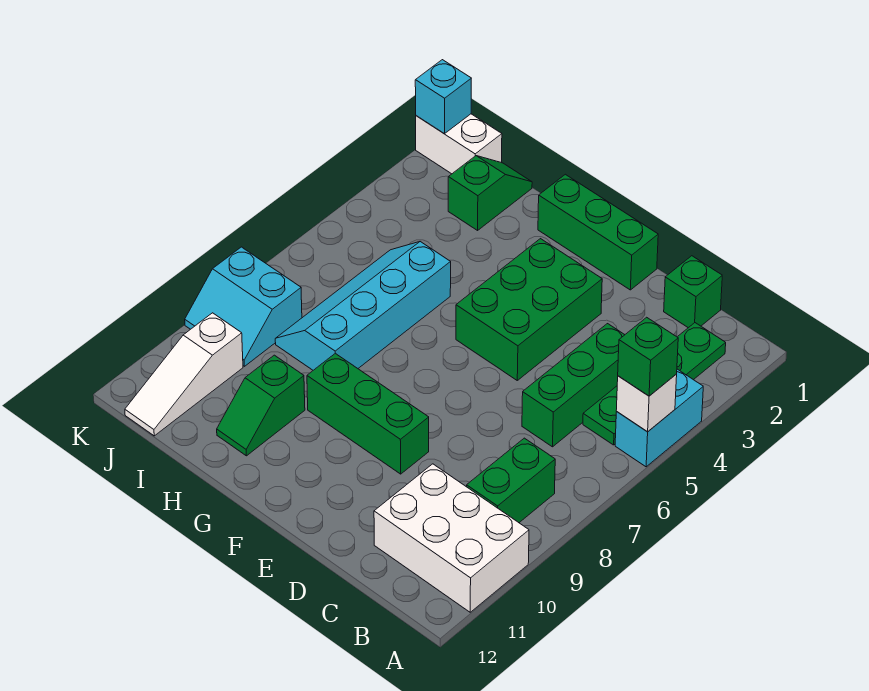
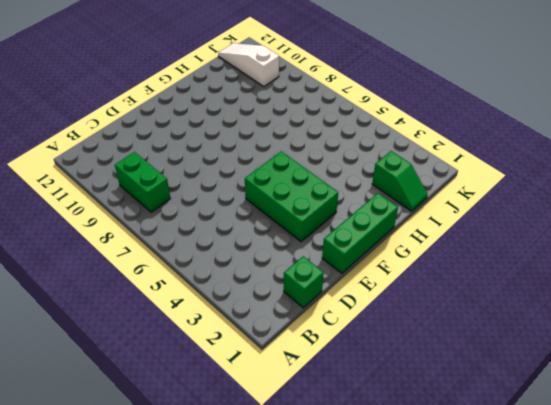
none -> cyan brick A4:A5 level 1
none -> white brick A10:C11 level 1
none -> green plate B2:B5 level 1

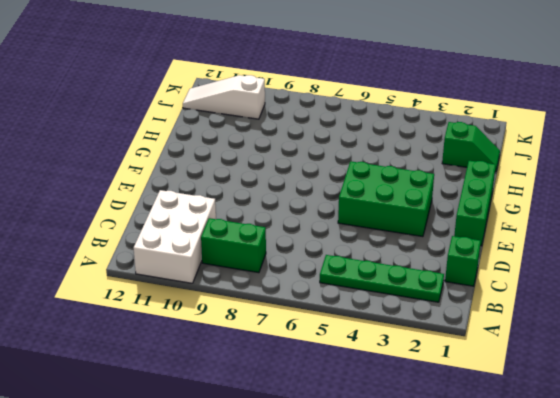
none -> cyan brick A4:A5 level 1
none -> green brick C4:C6 level 1
none -> green brick E9:G9 level 1

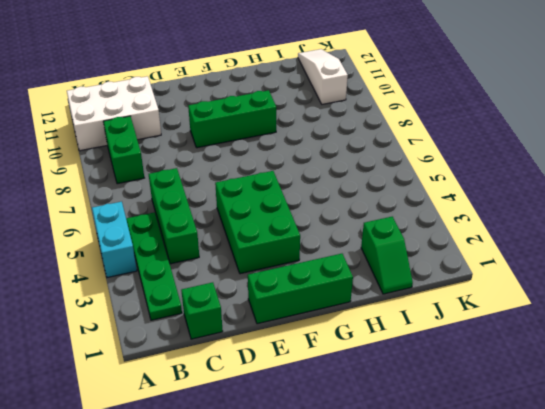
none -> cyan slope H5:I8 level 1 top H
none -> green slope H10:H11 level 1 top 10
none -> white brick J1:K1 level 1

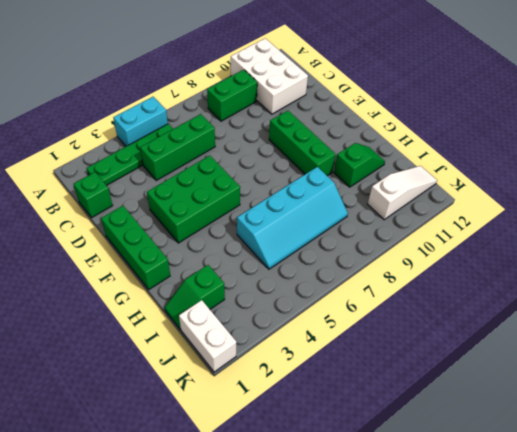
none -> cyan slope J8:K9 level 1 top 8
none -> white brick A5 level 2
none -> cyan brick K1 level 2

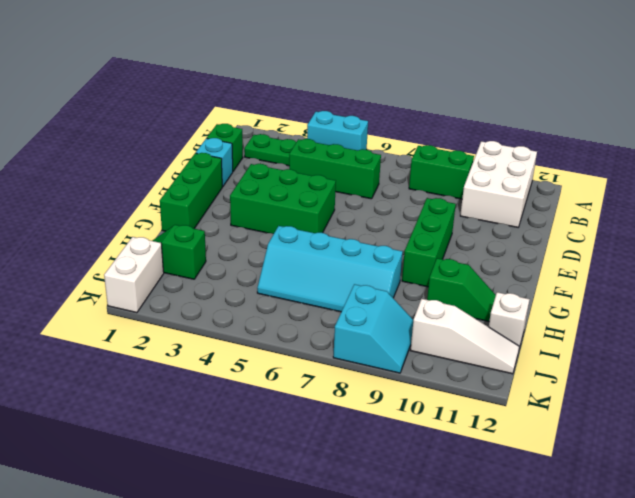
cyan brick D1 level 1 -> cyan brick K1 level 2
white brick I12 level 1 -> white brick A5 level 2
none -> green brick A5 level 3

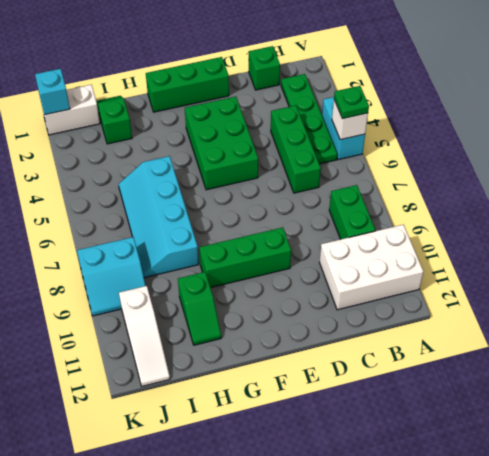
green plate A5 level 3 -> green brick A5 level 3

